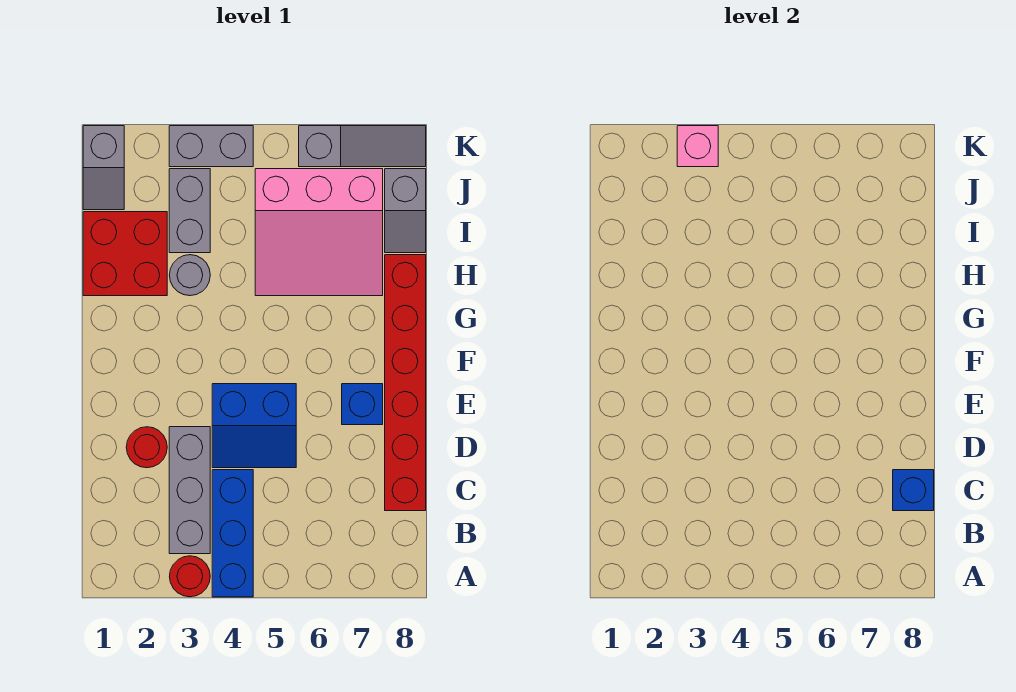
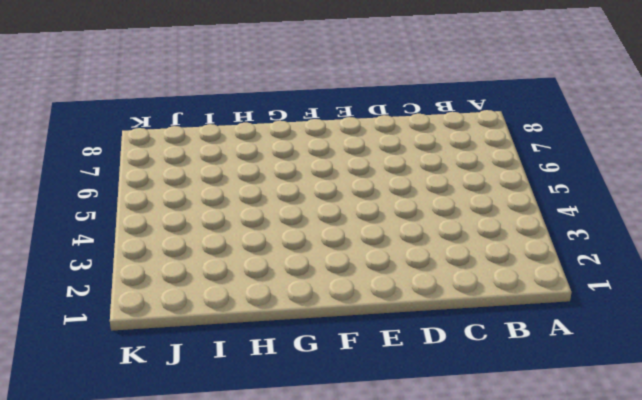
none -> red round brick A3 level 1
none -> blue brick A4:C4 level 1
none -> grey brick B3:D3 level 1

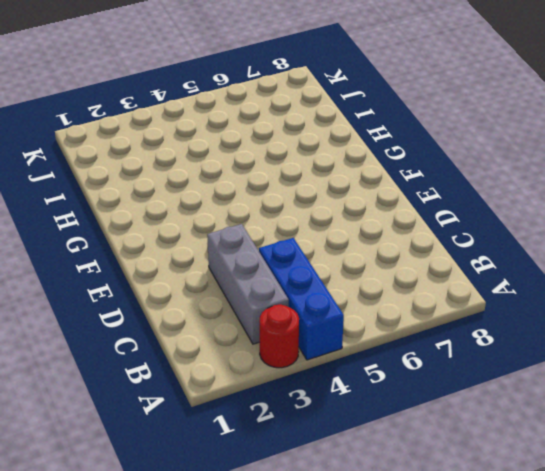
none -> red brick C8:H8 level 1
none -> red round brick D2 level 1
none -> blue slope D4:E5 level 1 top E

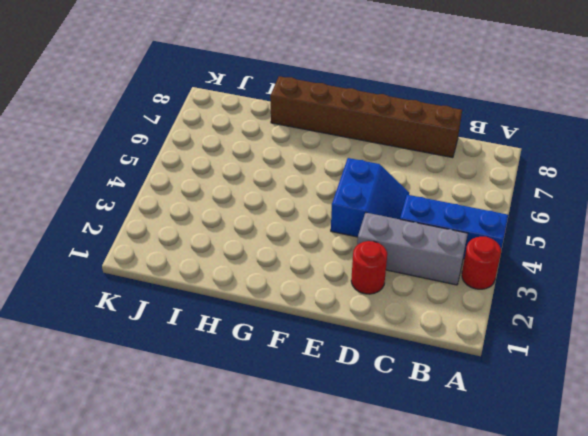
brown brick C8:H8 level 1 -> red brick C8:H8 level 1
none -> blue brick E7 level 1
none -> red brick H1:I2 level 1
none -> grey round brick H3 level 1

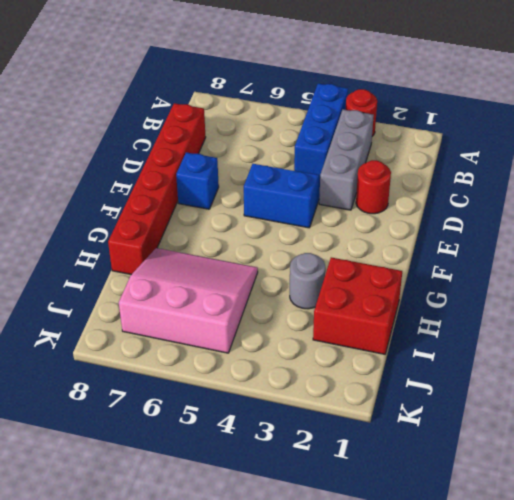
none -> grey brick I3:J3 level 1
none -> grey slope I8:J8 level 1 top J
none -> grey slope J1:K1 level 1 top K

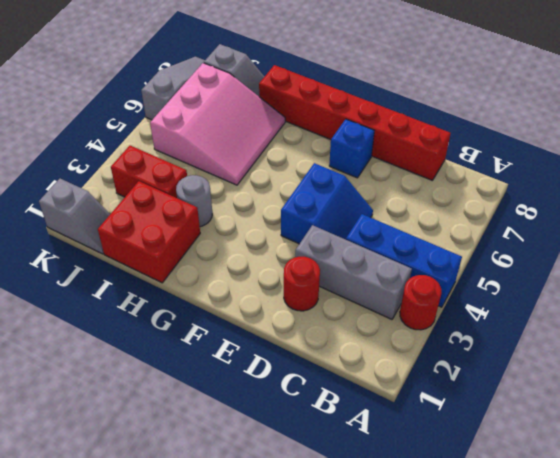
red brick I3:J3 level 1 -> grey brick I3:J3 level 1
none -> grey brick K3:K4 level 1
none -> blue brick C8 level 2
none -> pink brick K3 level 2

